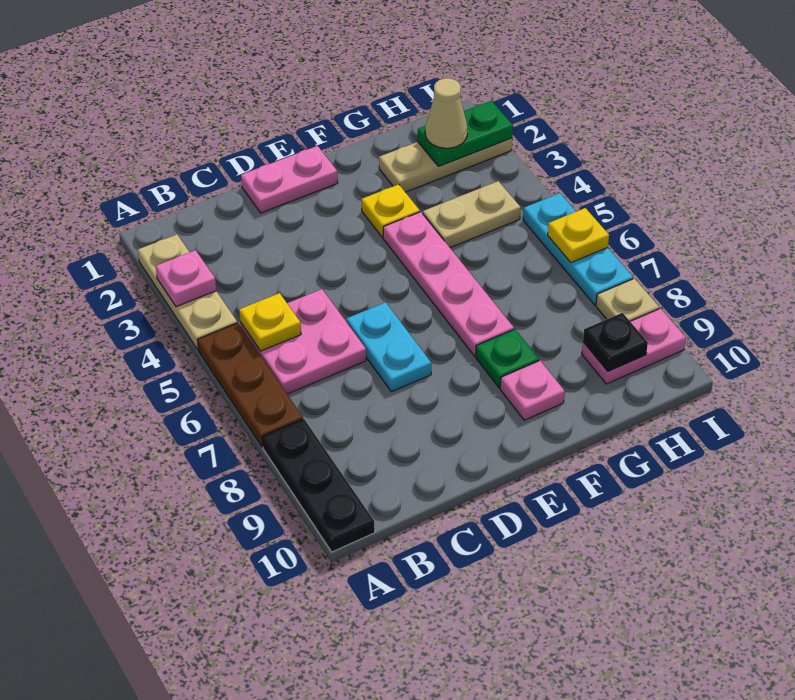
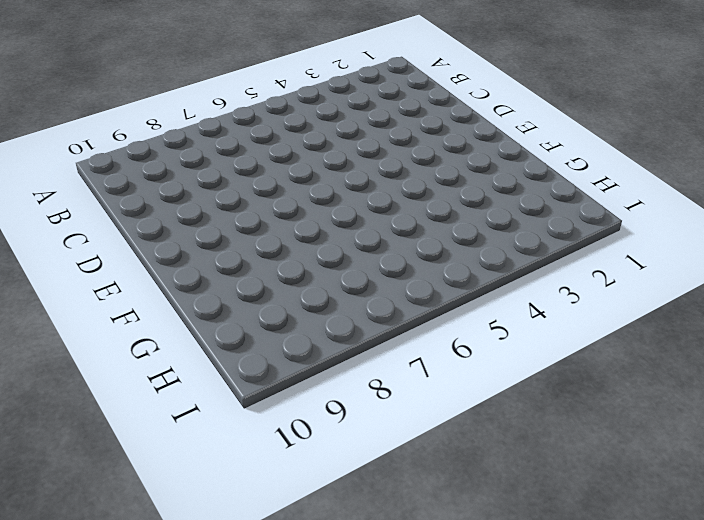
none -> tan plate A2:A4 level 1
none -> brown plate A5:A7 level 1
none -> black plate A8:A10 level 1

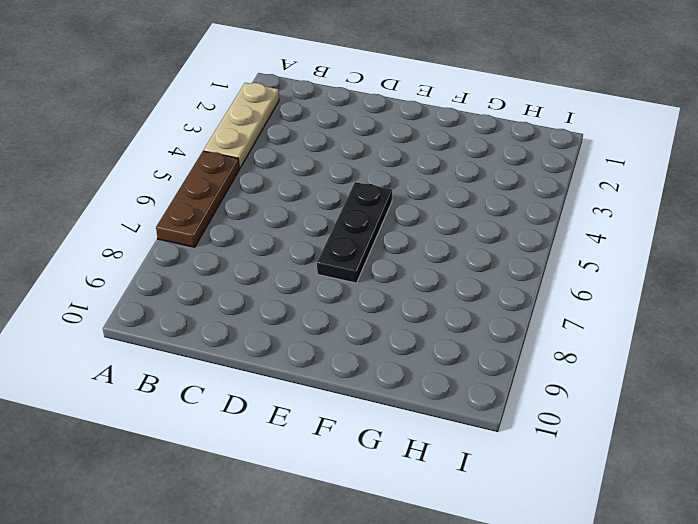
black plate E5:E7 level 1 -> black plate A8:A10 level 1
none -> pink plate B5:C6 level 1
none -> pink plate D1:E1 level 1
none -> cyan plate D6:D7 level 1

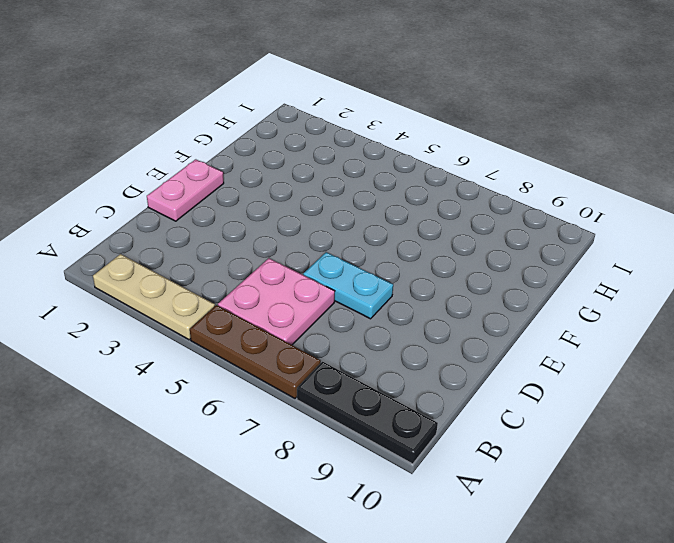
none -> yellow plate F3 level 1
none -> pink plate F4:F7 level 1
none -> green plate F8 level 1

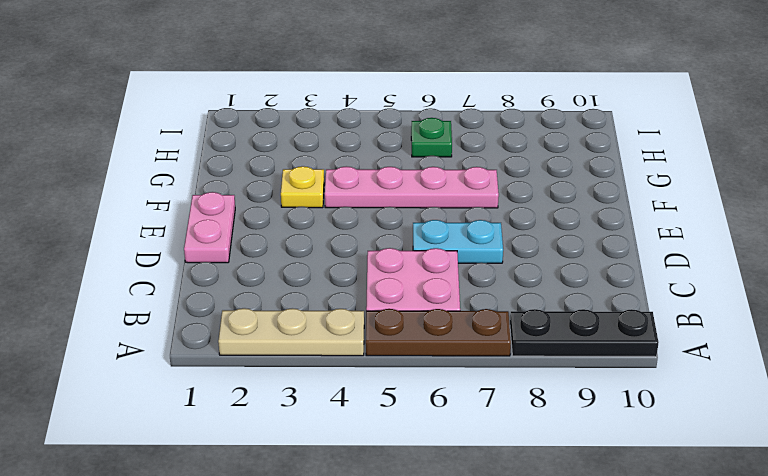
green plate H6 level 1 -> green plate F8 level 1
none -> pink plate F9 level 1
none -> tan plate G2:I2 level 1
none -> tan plate G4:H4 level 1

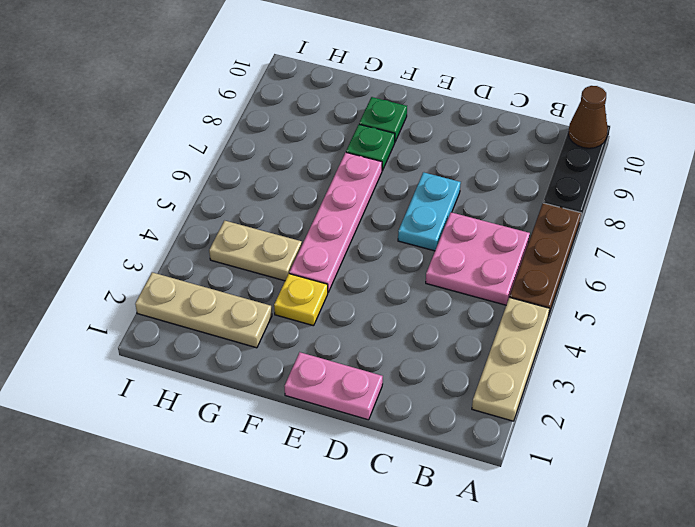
brown cone A10 level 2 -> none
green plate F9 level 1 -> pink plate F9 level 1
none -> pink plate H9:I9 level 1
none -> cyan plate I5:I7 level 1
none -> tan plate I8 level 1

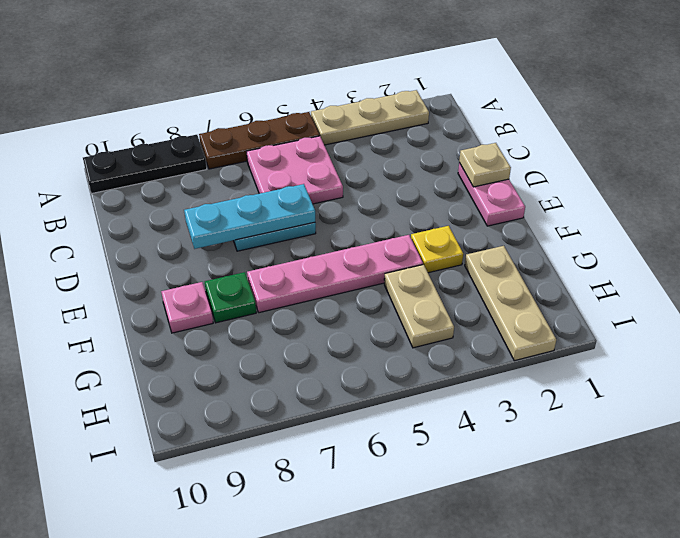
tan plate D1 level 2 -> tan plate I8 level 1
cyan plate D6:D8 level 2 -> cyan plate I5:I7 level 1
none -> pink plate H9:I9 level 1
none -> pink plate A3 level 2
none -> yellow plate B5 level 2

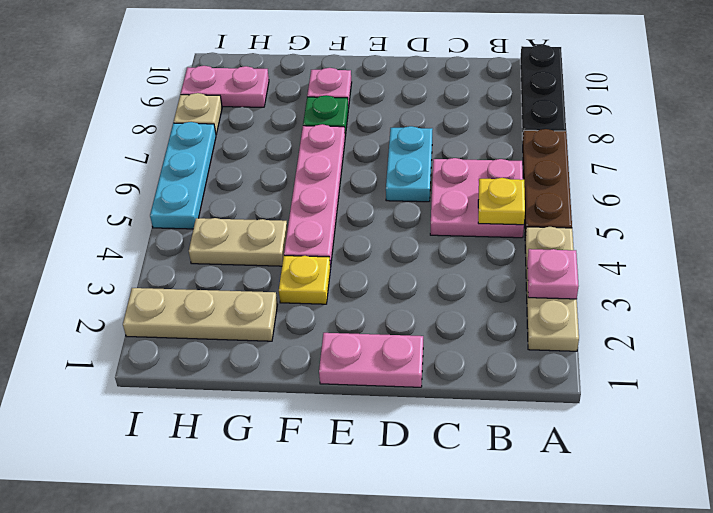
none -> green plate H2:I2 level 2
none -> black plate H9 level 2
none -> yellow plate I6 level 2

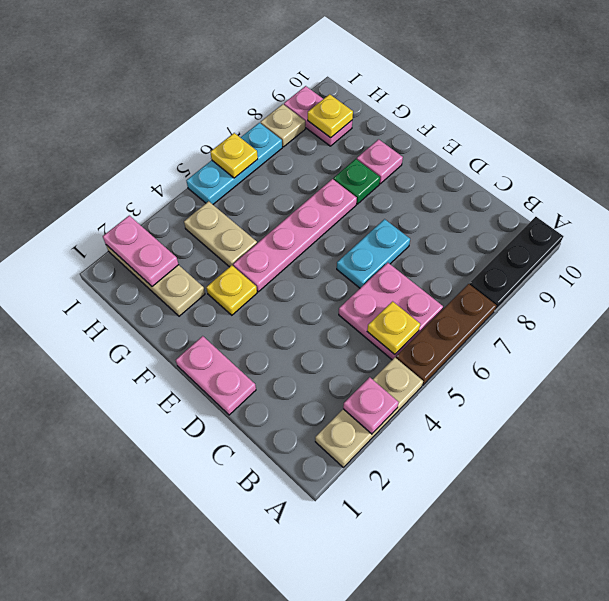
pink plate H2:I2 level 2 -> green plate H2:I2 level 2
yellow plate H9 level 2 -> black plate H9 level 2
none -> tan cone H2 level 3

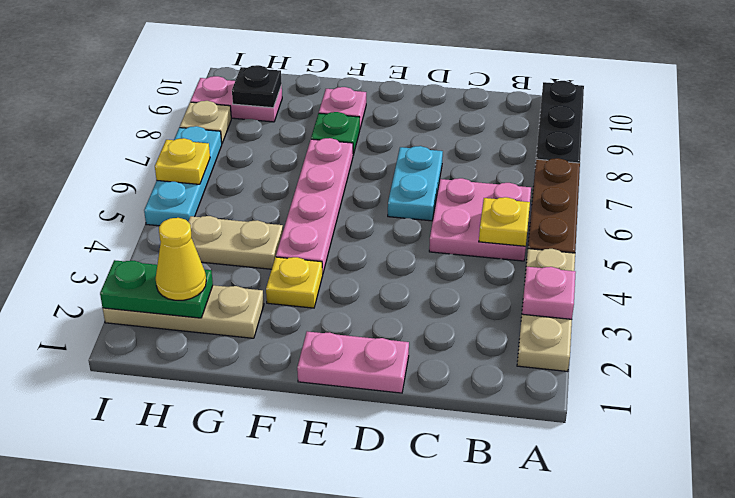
yellow cone H2 level 3 -> tan cone H2 level 3

